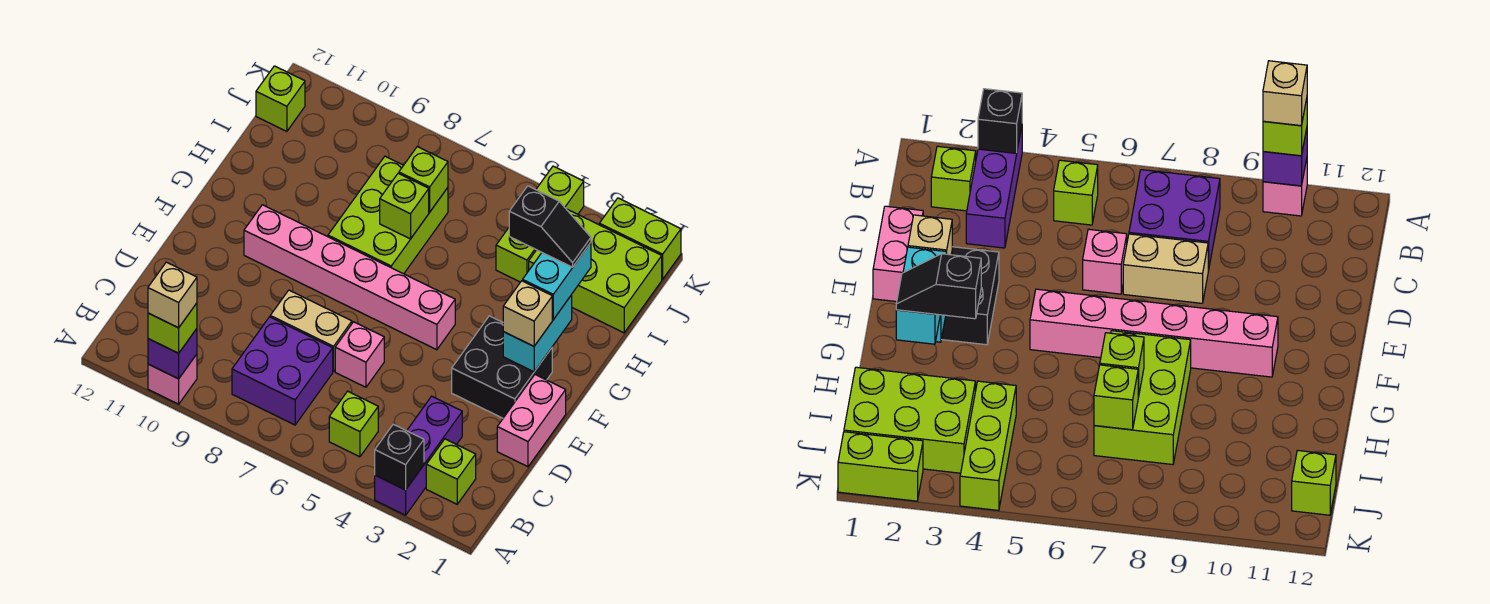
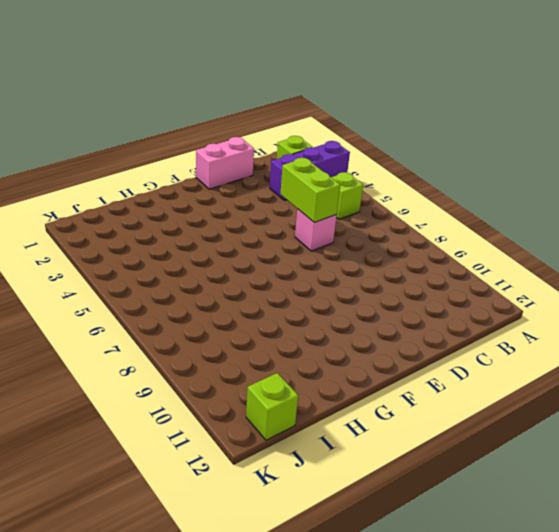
lime brick D5:D6 level 2 -> lime brick K1:K2 level 1
none -> pink brick A10 level 1
none -> purple brick B7:C8 level 1
none -> tan brick D7:D8 level 1

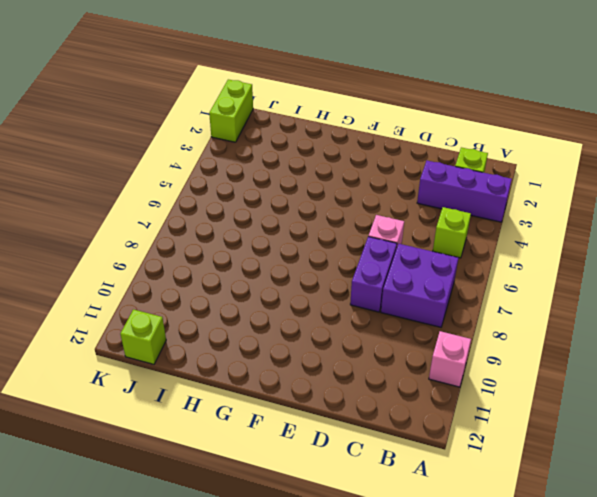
purple brick D7:D8 level 1 -> tan brick D7:D8 level 1
none -> pink brick D1:E1 level 1
none -> black brick E2:F3 level 1
none -> pink brick F5:F10 level 1

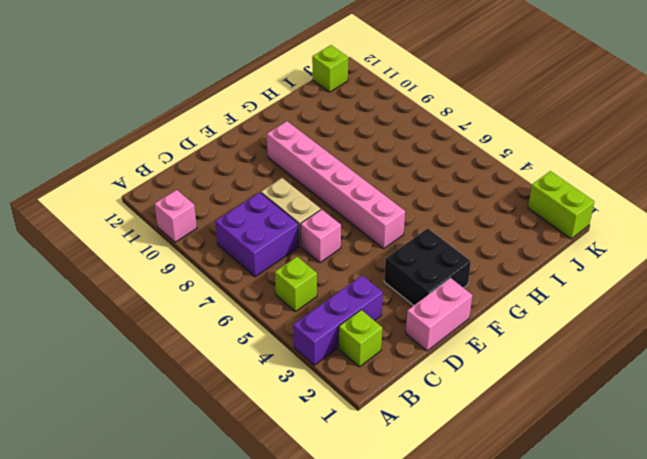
none -> lime brick G7:I8 level 1
none -> lime brick I1:J3 level 1
none -> lime brick I4:K4 level 1

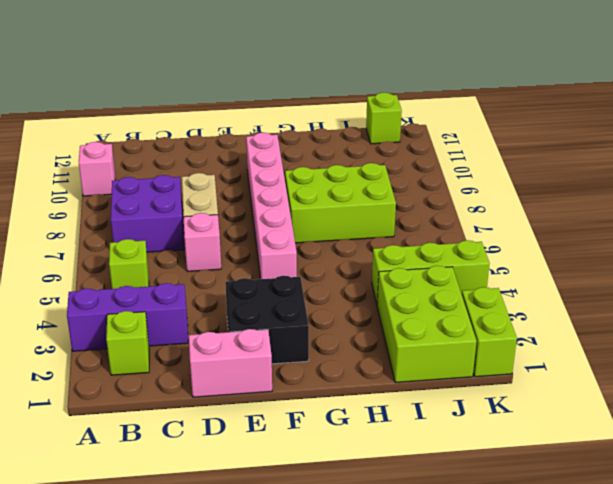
none -> black brick A3 level 2
none -> purple brick A10 level 2
none -> cyan brick F2:G2 level 2

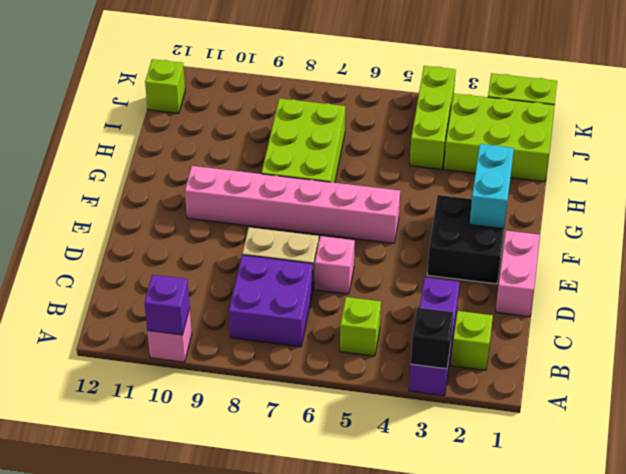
none -> lime brick H7 level 2
none -> lime brick I7 level 2
none -> lime brick A10 level 3

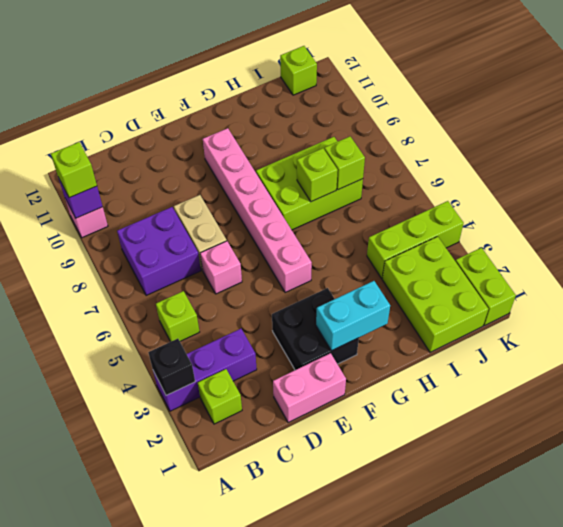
none -> tan brick F2 level 3
none -> cyan brick G2:H2 level 3
none -> tan brick A10 level 4

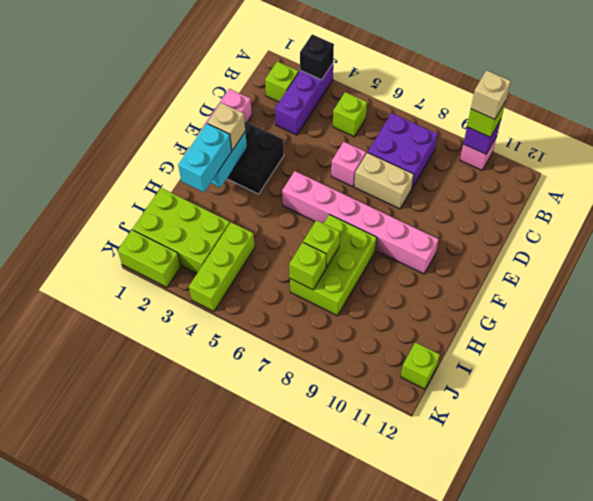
none -> black slope H2:H3 level 4 top 3

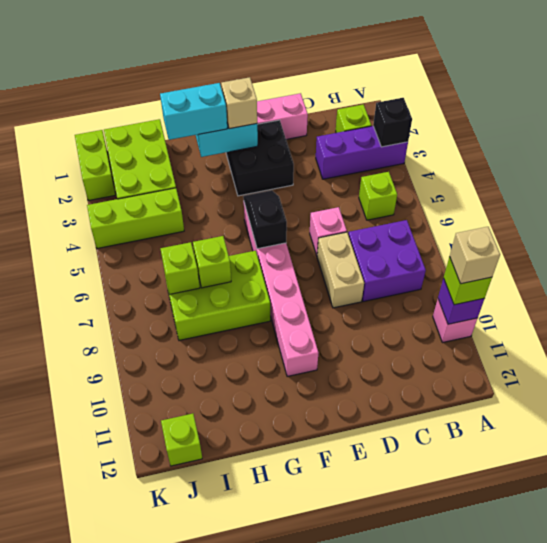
black slope F5:F6 level 2 top 6 -> black slope H2:H3 level 4 top 3

